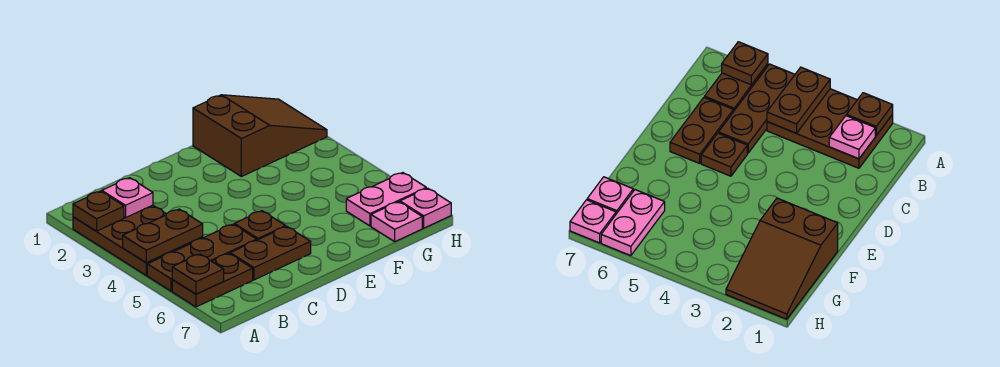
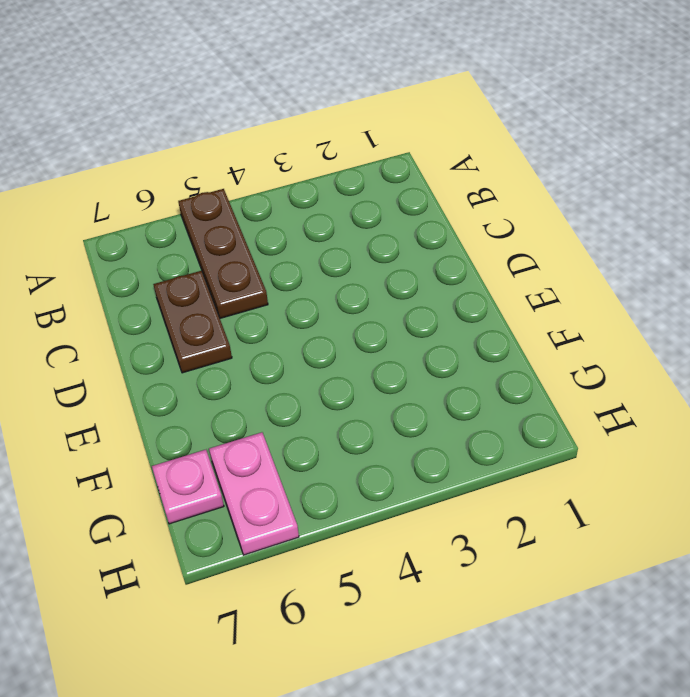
none -> brown plate A2:B4 level 1
none -> brown plate A6:B6 level 1
none -> brown plate D5 level 1

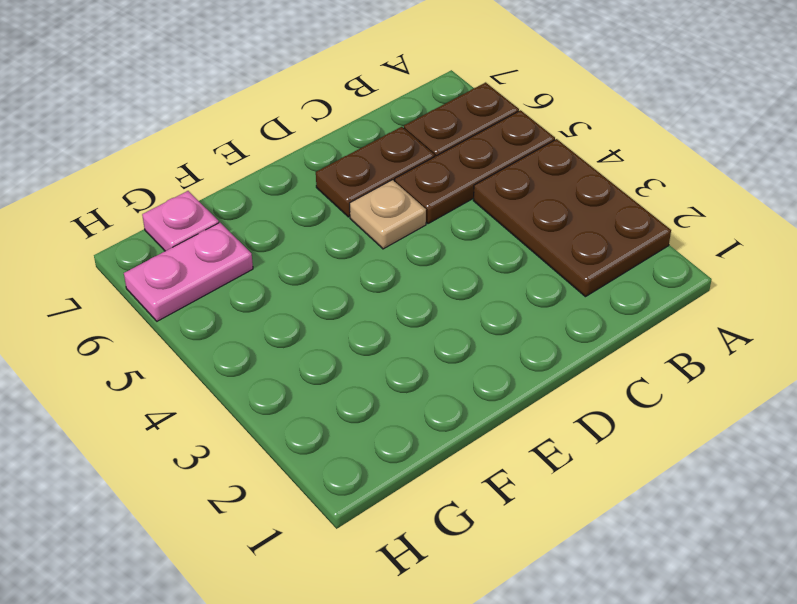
tan plate D5 level 1 -> brown plate D5 level 1
none -> brown slope F1:H2 level 1 top F
none -> pink plate H7 level 1
none -> brown plate A2 level 2

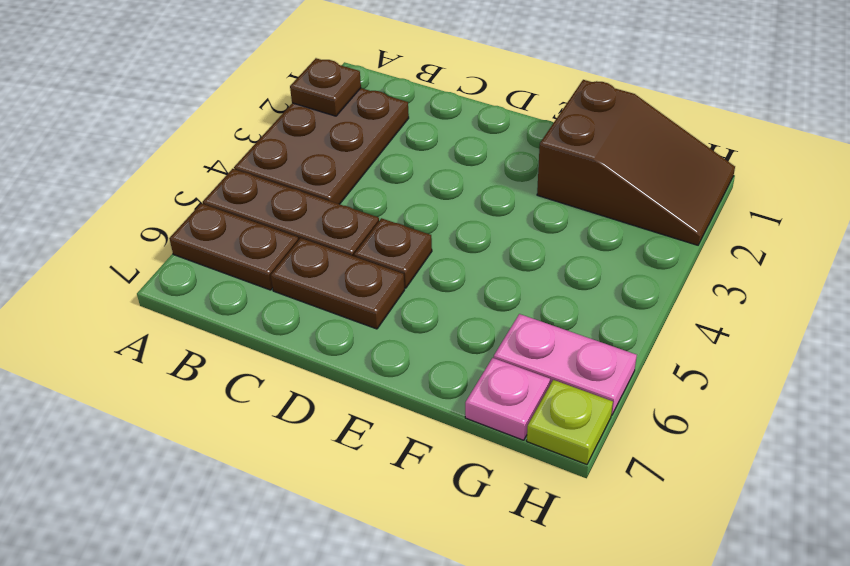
lime plate H7 level 1 -> pink plate H7 level 1
none -> brown plate A4:B4 level 2
none -> brown plate A6 level 2
none -> pink plate B2 level 2

